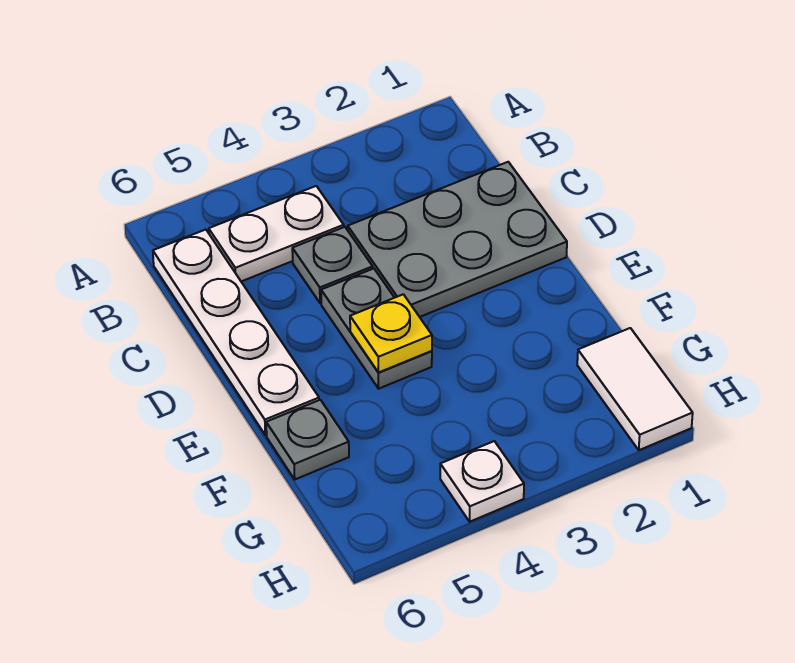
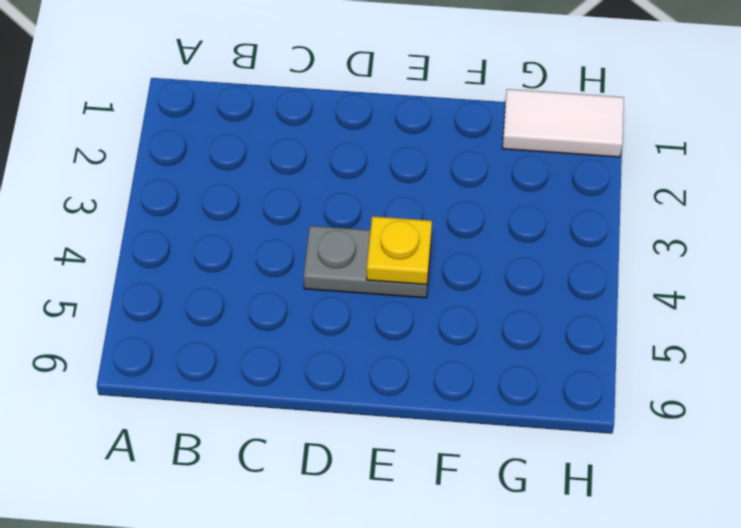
none -> white plate B4:B5 level 1
none -> white plate B6:E6 level 1

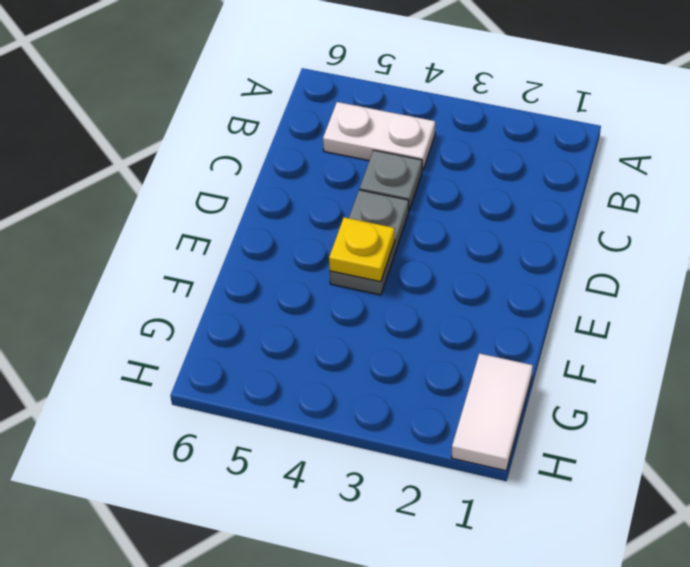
none -> white plate B6:E6 level 1
none -> grey plate C1:D3 level 1

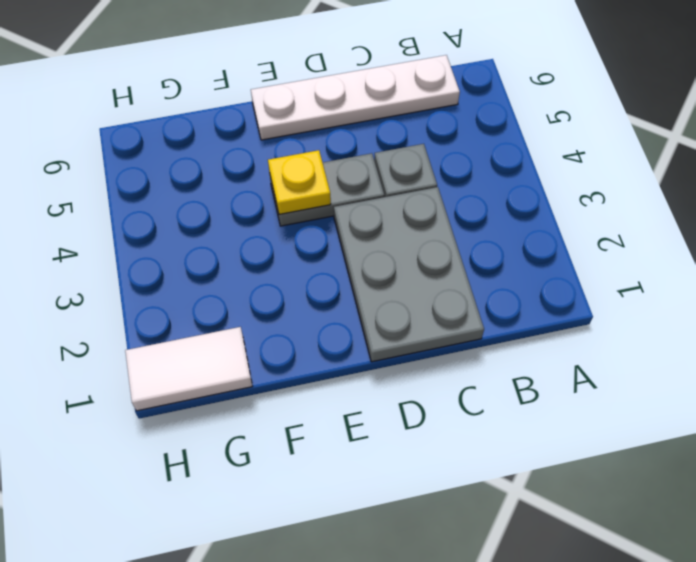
none -> white plate B4:B5 level 1
none -> grey plate F6 level 1

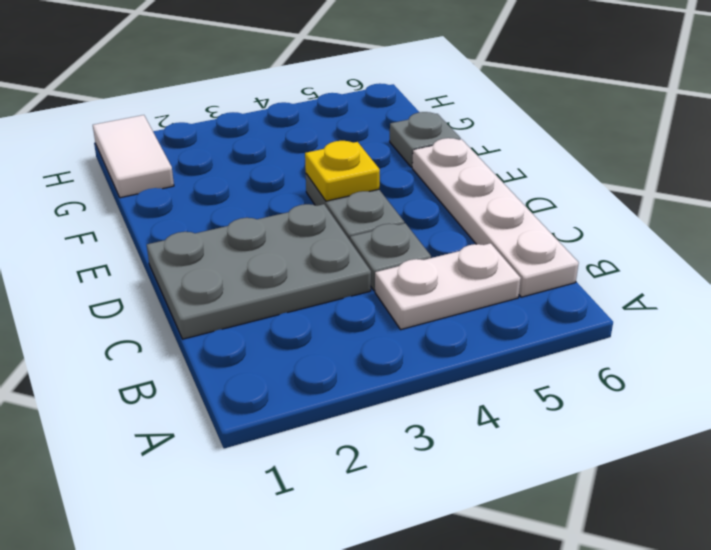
none -> white plate H4 level 1

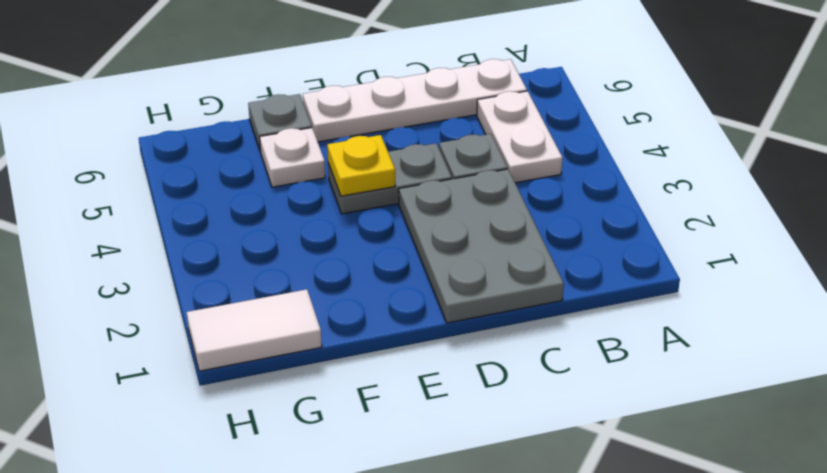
white plate F5 level 1 -> white plate H4 level 1

